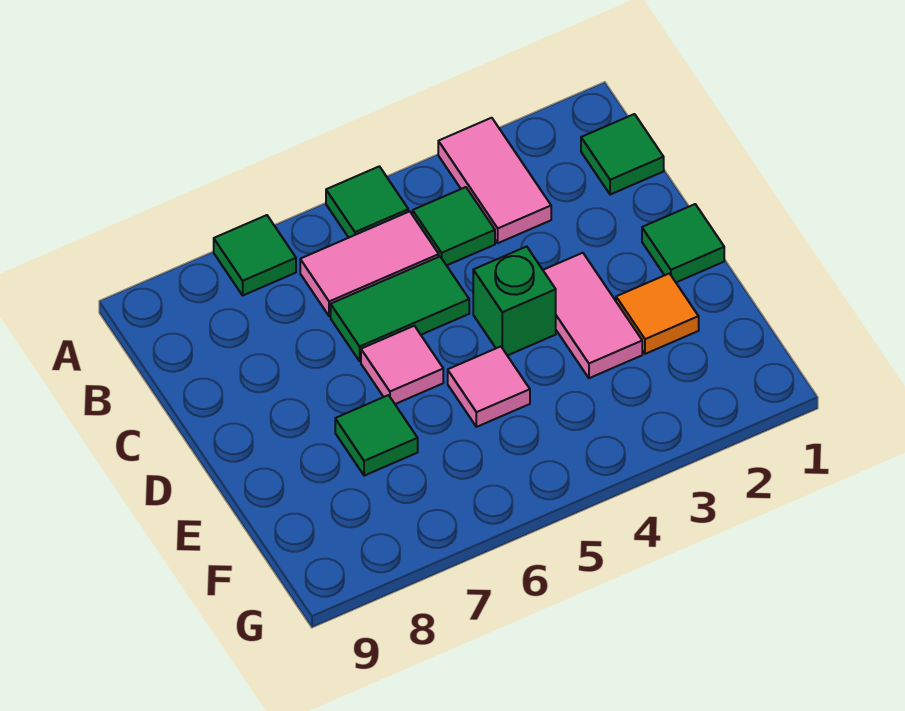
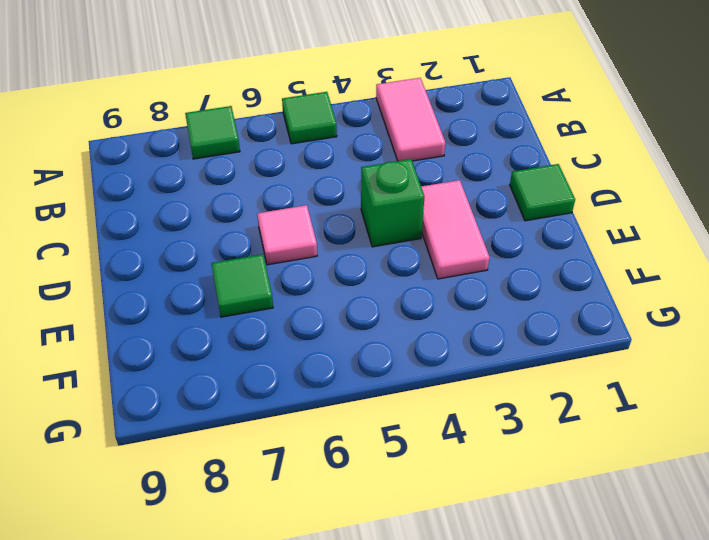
none -> green tile B1 level 1
none -> green tile B4 level 1
none -> pink tile B5:B6 level 1

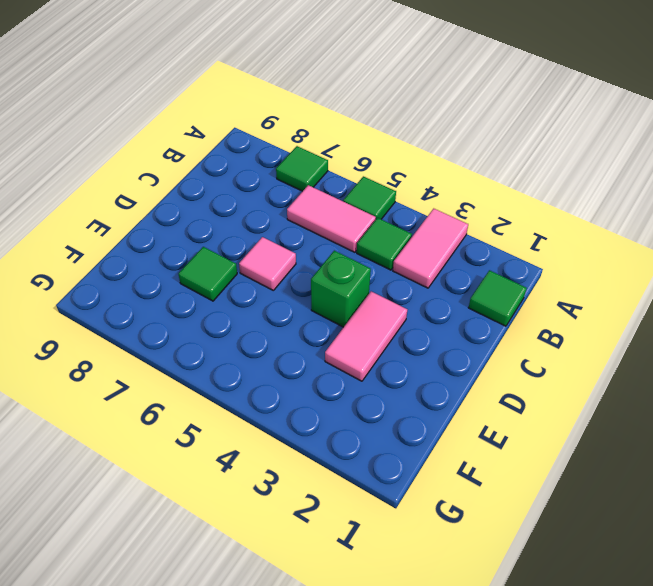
none -> green tile C5:C6 level 1
none -> green tile D1 level 1
none -> orange tile E2 level 1

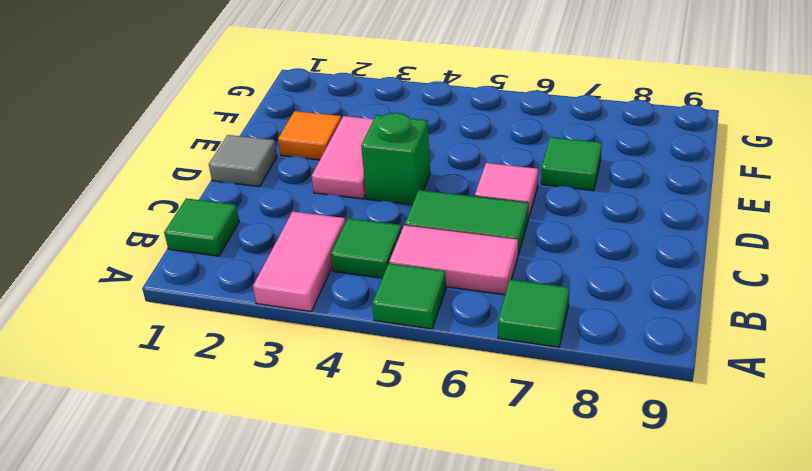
grey tile D1 level 1 -> green tile D1 level 1
none -> pink tile E5 level 1

